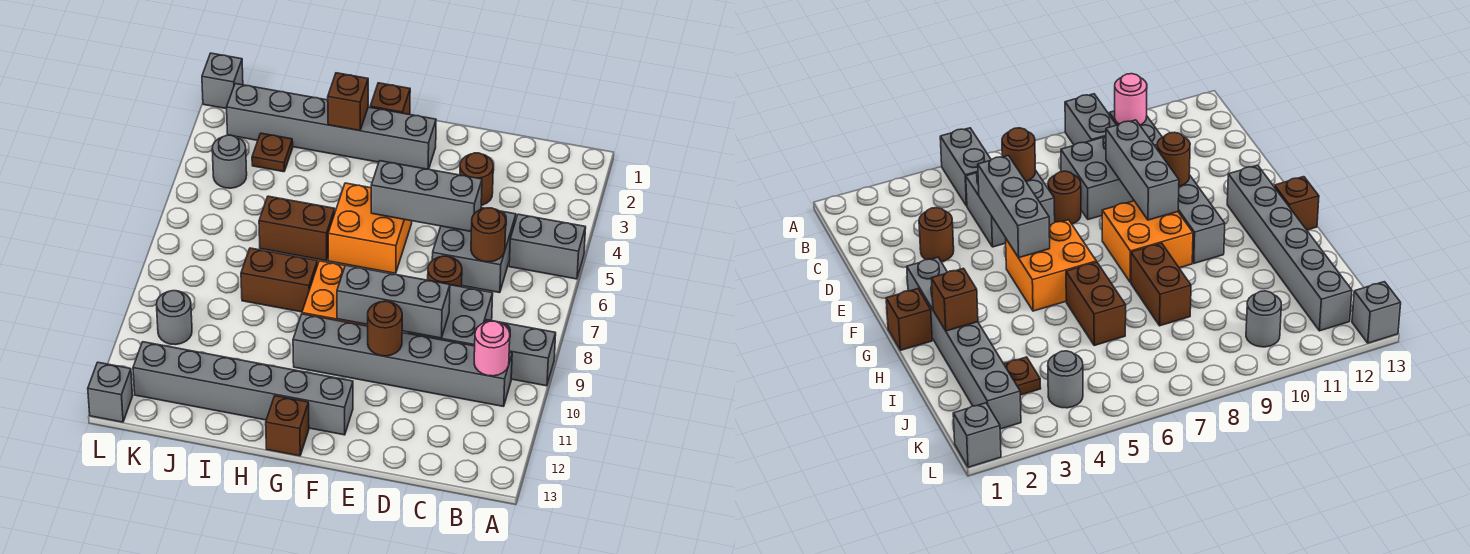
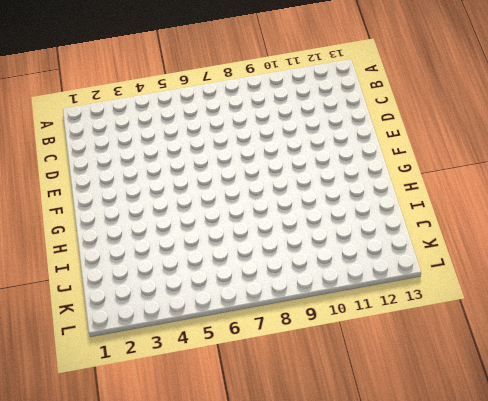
none -> grey brick A5:B5 level 1
none -> grey brick A9:B9 level 1
none -> grey brick B10:G10 level 1

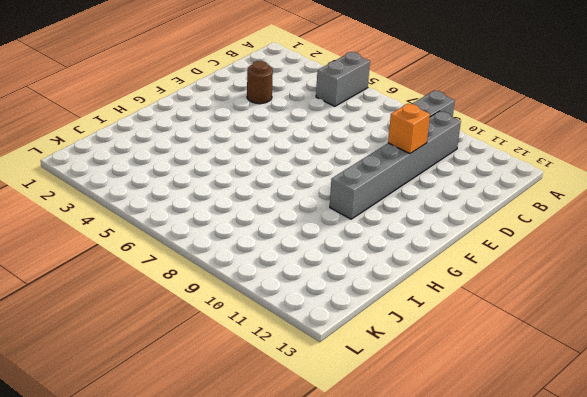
orange brick D10 level 2 -> none
none -> grey brick C5:D6 level 1
none -> grey brick C8:D9 level 1
none -> brown round brick D7 level 1

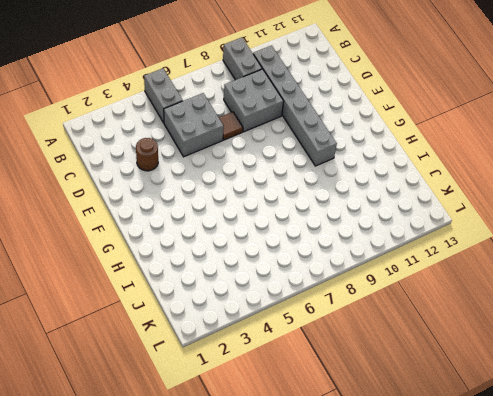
brown tile D7 level 1 -> brown round brick D7 level 1
none -> grey brick F2:K2 level 1
none -> orange brick F5:G6 level 1
none -> orange brick F8:G9 level 1

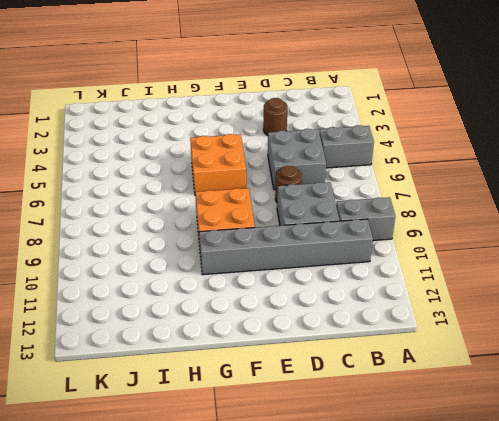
none -> grey brick F2:K2 level 1
none -> grey brick F12:K12 level 1
none -> brown brick G1 level 1

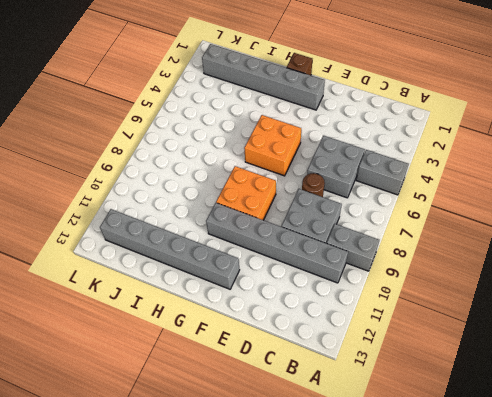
none -> brown round brick D3 level 1
none -> brown brick G13 level 1
none -> brown brick H6:I6 level 1

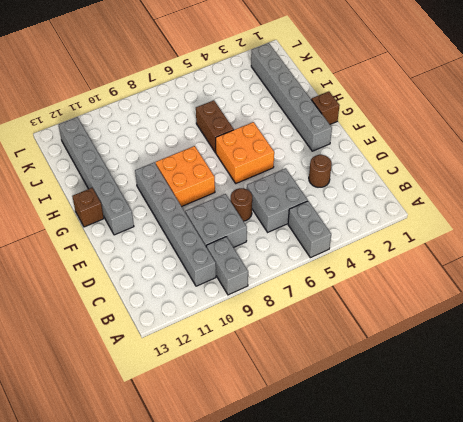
none -> brown brick H8:I8 level 1
none -> brown plate J3 level 1
none -> grey round brick K4 level 1

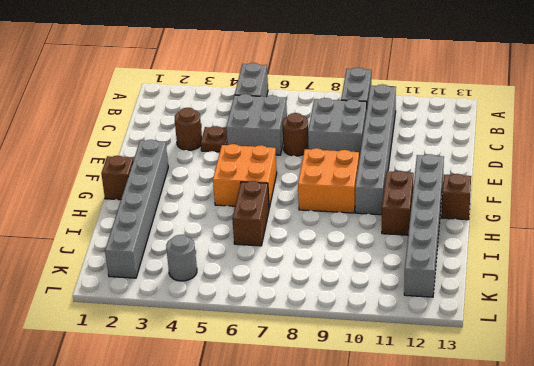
brown plate D4 level 1 -> brown plate J3 level 1
brown brick G11:H11 level 1 -> brown brick H8:I8 level 1
none -> grey round brick K10 level 1
none -> grey brick L1 level 1
none -> grey brick L13 level 1

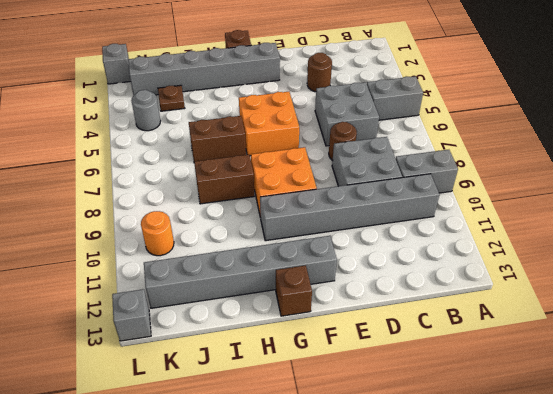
orange round brick K10 level 1 -> grey round brick K10 level 1
none -> pink round brick B10 level 2
none -> brown round brick C6 level 2
none -> grey brick D5:F5 level 2

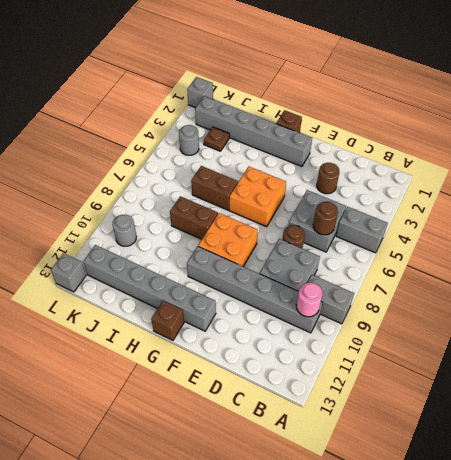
none -> grey brick D5:F5 level 2
none -> grey brick D9:F9 level 2
none -> brown round brick E10 level 2

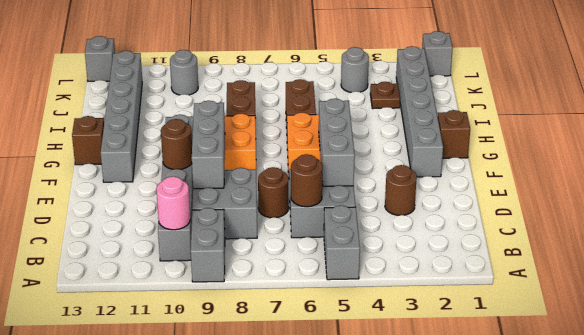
none -> brown brick H2 level 2

